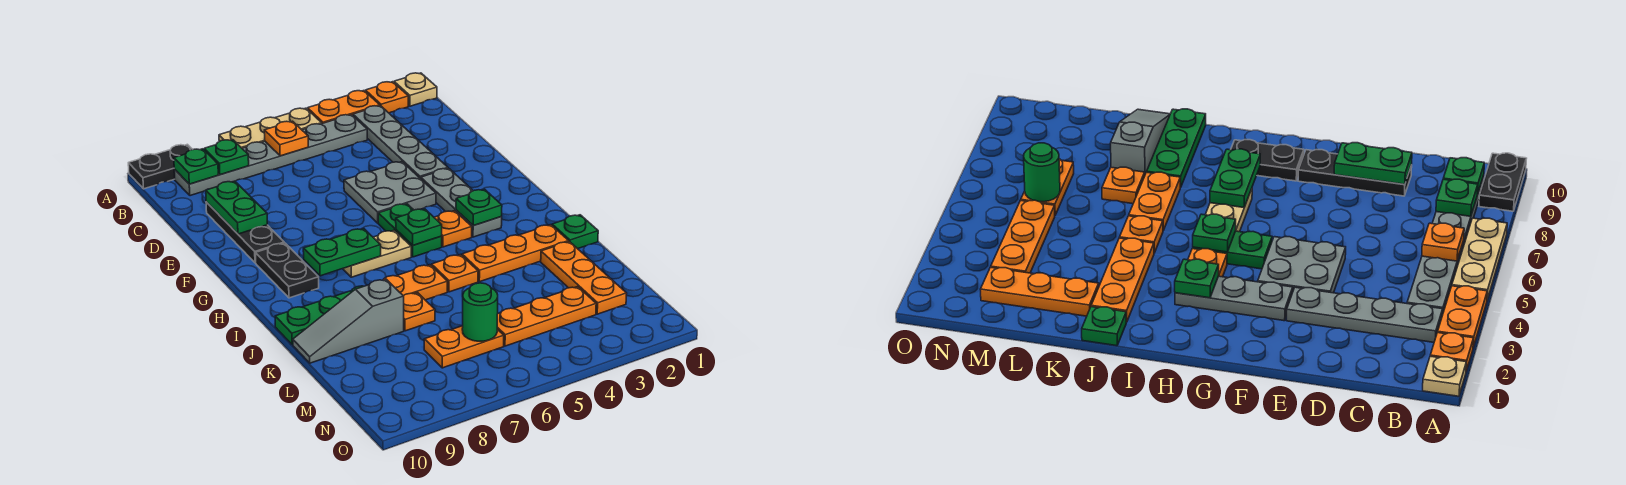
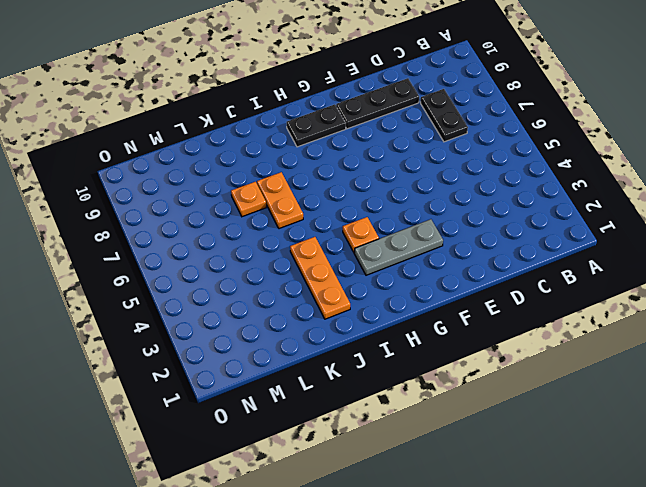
black plate C7:C8 level 1 -> black plate A9:A10 level 1
none -> tan plate A1 level 1
none -> orange plate A2 level 1
none -> orange plate A3:A4 level 1
none -> tan plate A5:A7 level 1

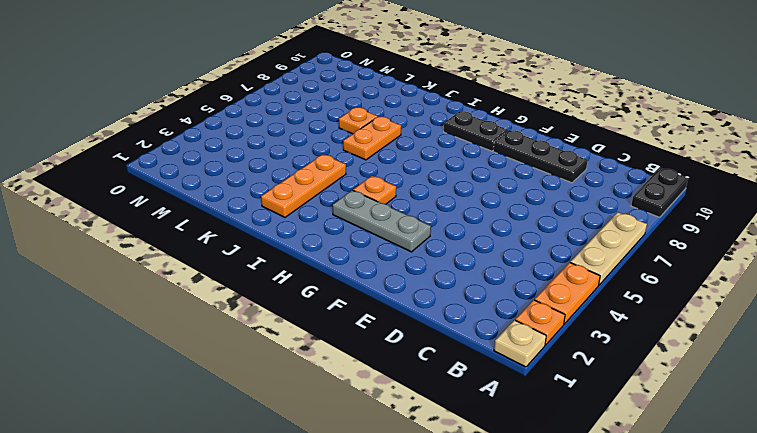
none -> grey plate B3:E3 level 1
none -> grey plate B4:B9 level 1
none -> grey plate E4:F5 level 1
none -> green plate G5:H5 level 1

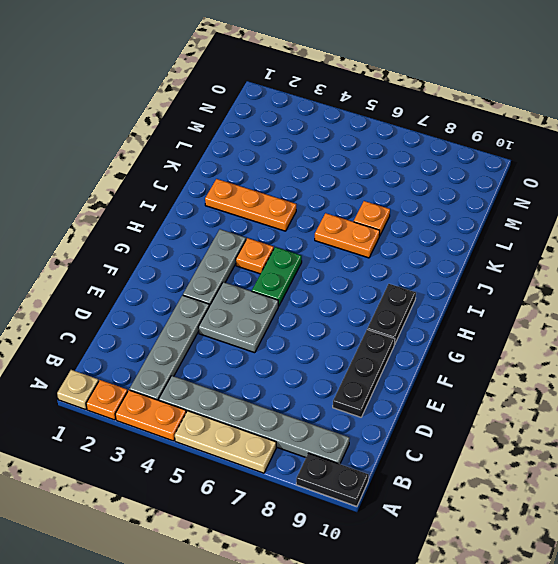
none -> tan plate H6:H7 level 1
none -> green plate J1 level 1
none -> orange plate J5 level 1
none -> green plate J8:J10 level 1

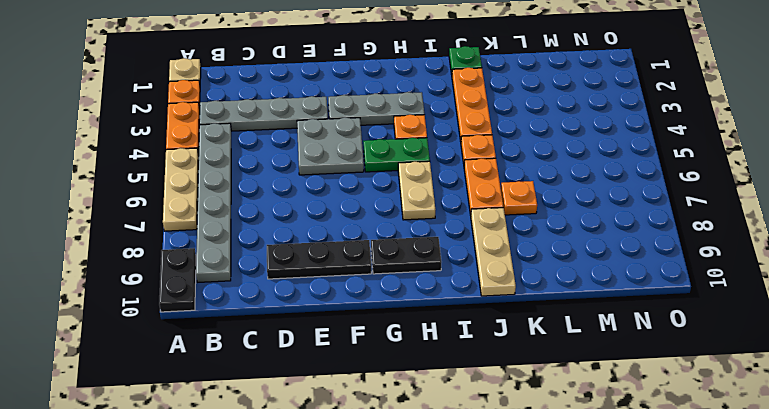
tan plate J8:J10 level 1 -> green plate J8:J10 level 1
none -> orange plate K2:M2 level 1
none -> grey slope K8:K10 level 1 top 8
none -> orange plate M3:M5 level 1
none -> orange plate M6:M7 level 1

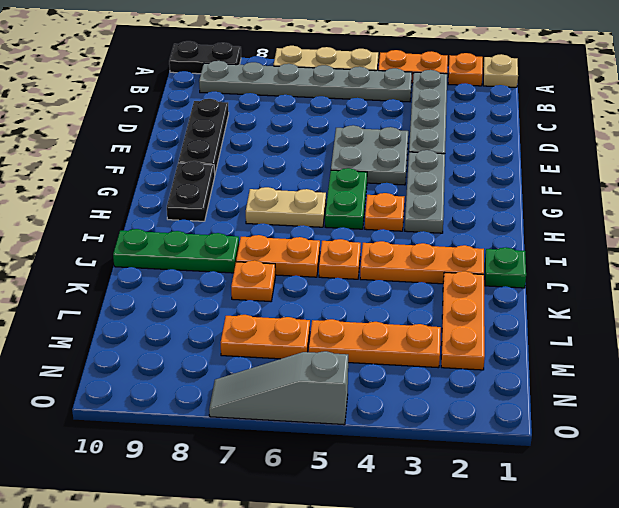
grey slope O5:O7 level 1 top 5 -> grey slope K8:K10 level 1 top 8
none -> orange plate B6 level 2
none -> green plate B8 level 2
none -> green plate B9 level 2
none -> green plate D9:E9 level 2

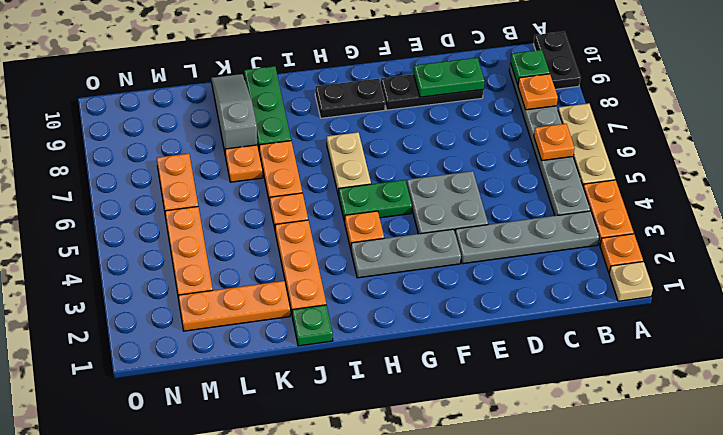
orange plate B8 level 2 -> green plate B8 level 2
none -> green plate H3 level 2
none -> green plate H5 level 2
none -> green plate H7:H8 level 2
none -> green round brick M6 level 2

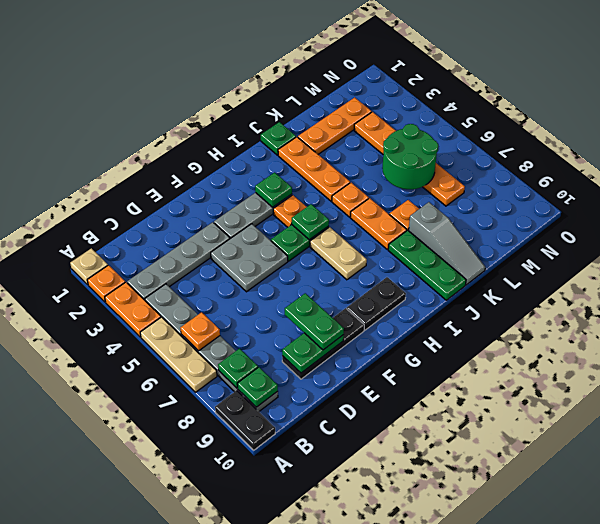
green plate E8:E9 level 3 -> green plate H7:H8 level 2
green round brick L5:M6 level 2 -> green round brick M6 level 2

